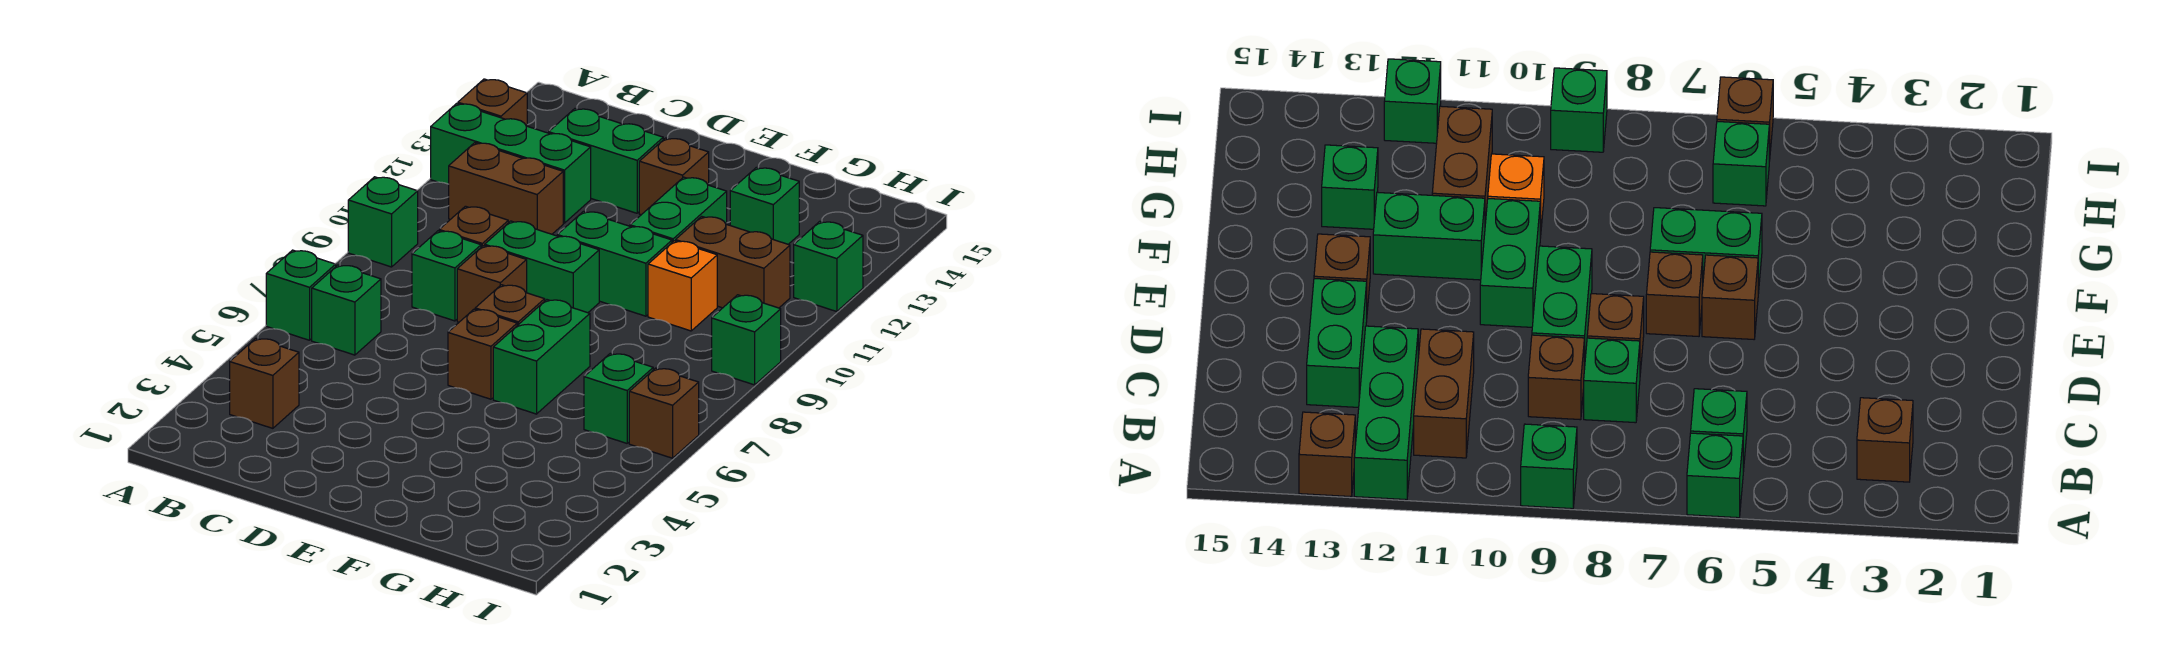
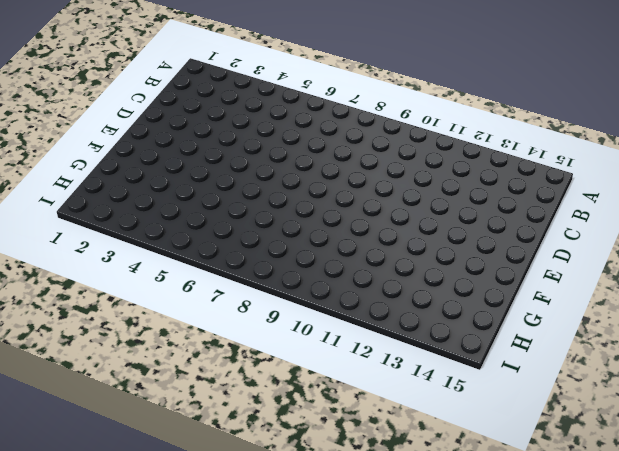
none -> green brick A6 level 1
none -> green brick A9 level 1
none -> green brick A12:C12 level 1

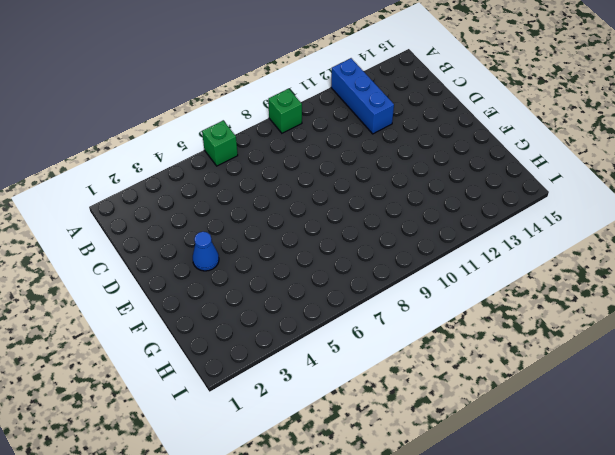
blue brick A12:C12 level 1 -> green brick A12:C12 level 1
blue cone E3 level 1 -> none
none -> brown brick A13 level 1
none -> brown brick B3 level 1
none -> green brick B6 level 1

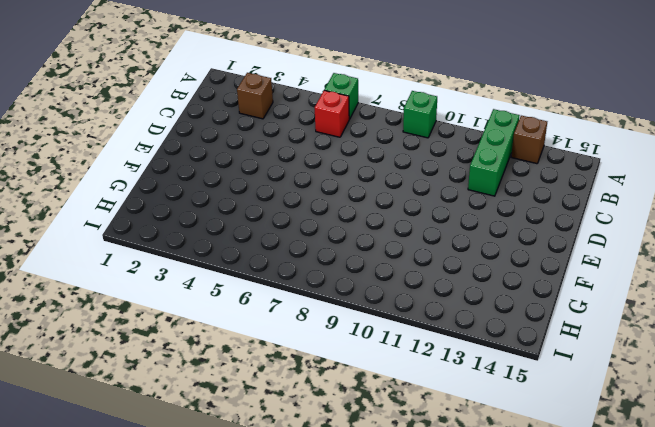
red brick B6 level 1 -> green brick B6 level 1
none -> brown brick B11:C11 level 1
none -> green brick C8 level 1
none -> brown brick C9 level 1

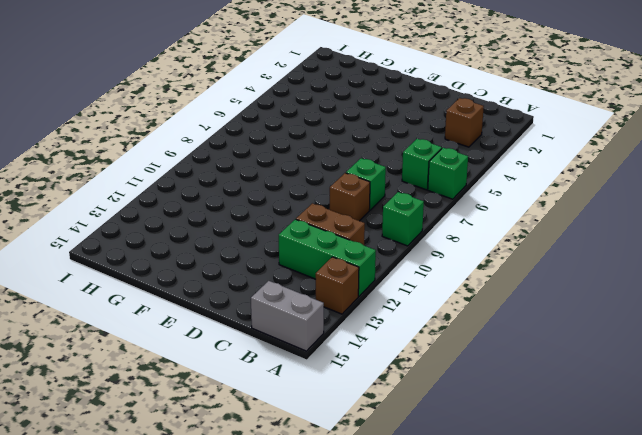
grey brick A15:B15 level 1 -> none
none -> green brick C13:D13 level 1
none -> brown brick D8 level 1
none -> green brick D9:E9 level 1

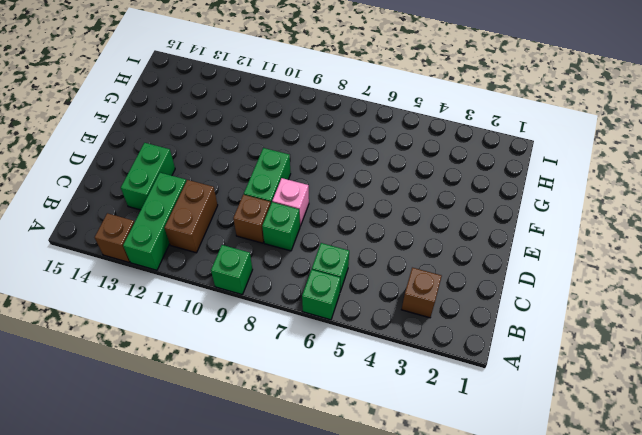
pink brick D8 level 1 -> brown brick D8 level 1
none -> brown brick E6 level 1
none -> brown brick E7 level 1
none -> green brick E10:F10 level 1

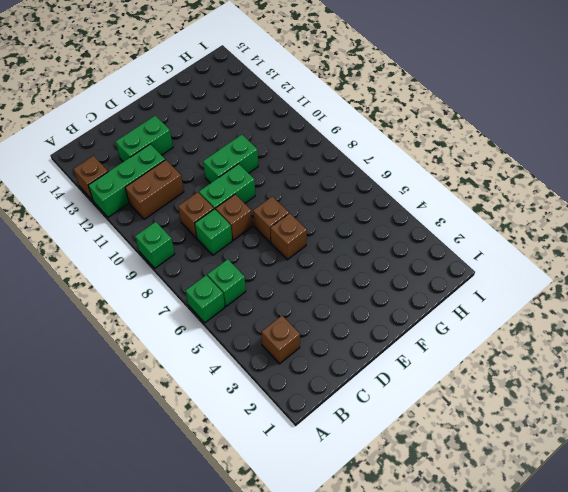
none -> brown brick E13 level 1
none -> green brick F6:F7 level 1
none -> green brick F11:F12 level 1

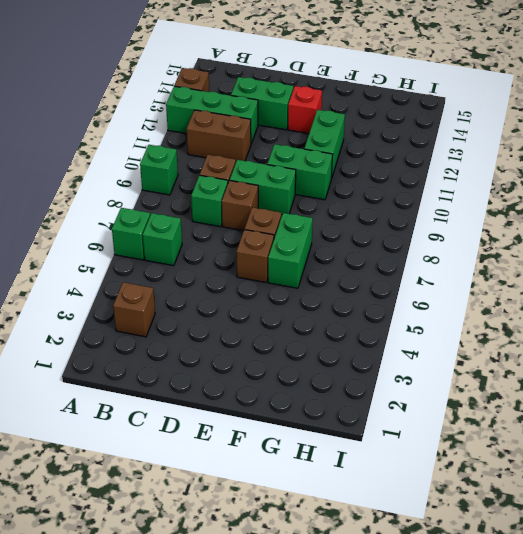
red brick E13 level 1 -> brown brick E13 level 1
none -> orange brick G10 level 1
none -> brown brick G11:H11 level 1
none -> green brick G13 level 1

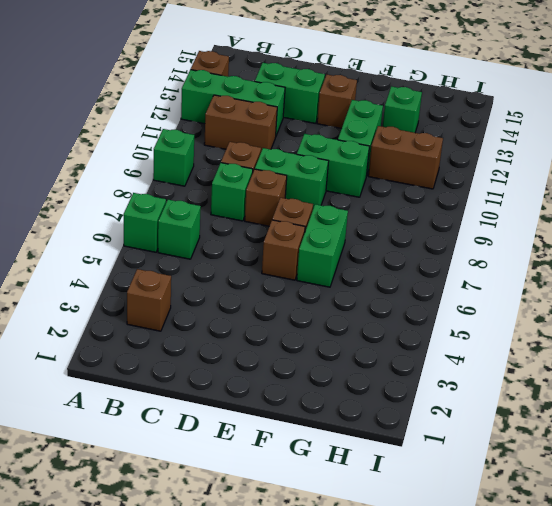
none -> orange brick G10 level 1
none -> green brick H6 level 1
none -> brown brick I6 level 1

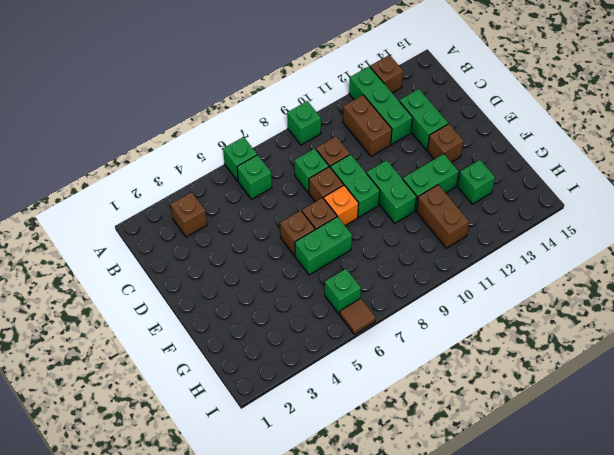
orange brick E8 level 1 -> orange brick G10 level 1
brown tile I6 level 1 -> brown brick I6 level 1
none -> green brick I9 level 1
none -> green brick I12 level 1

